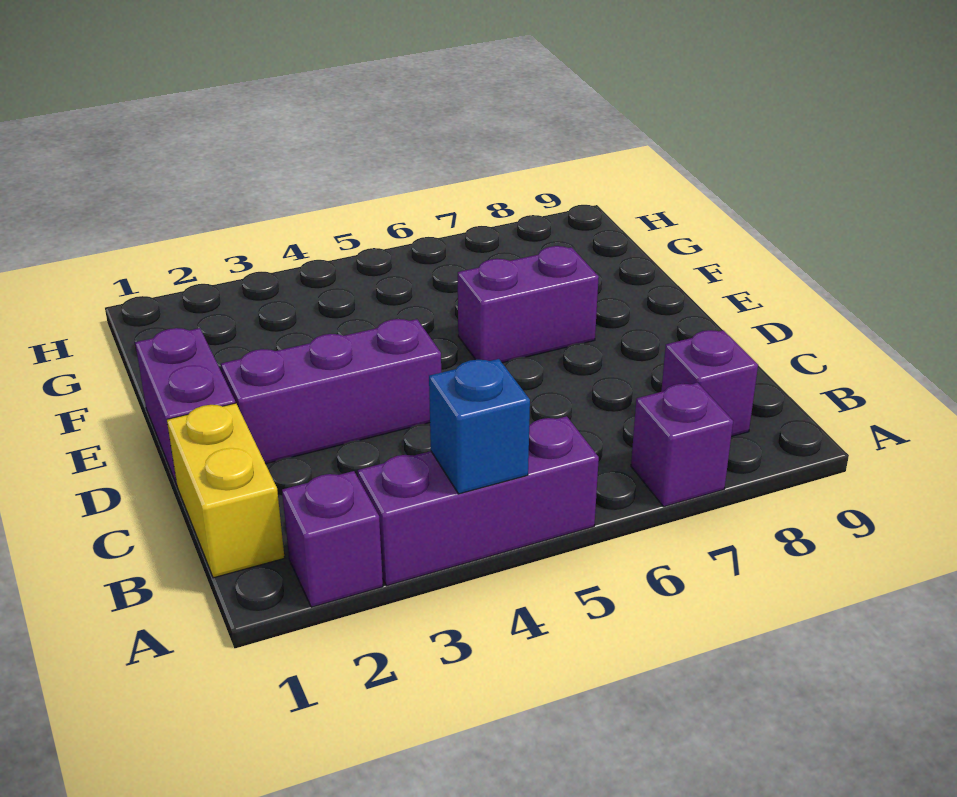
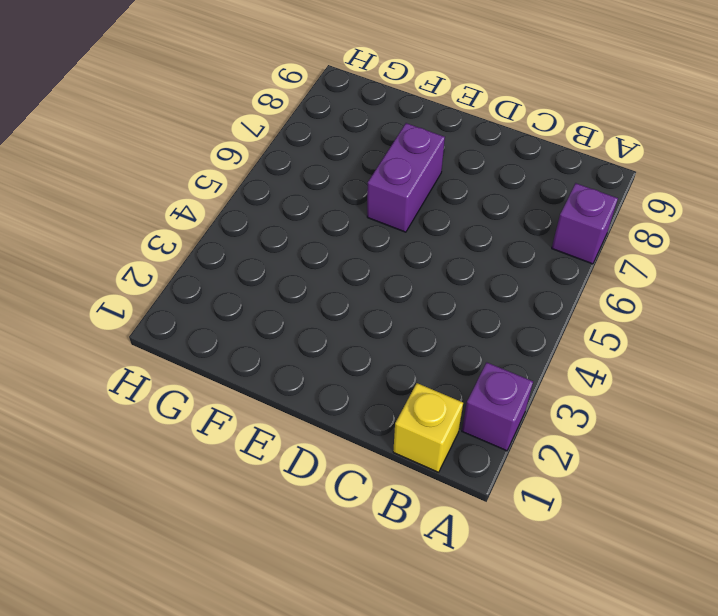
yellow brick B1 level 1 -> yellow brick B1:C1 level 1
none -> purple brick A3:A5 level 1
none -> purple brick B8 level 1

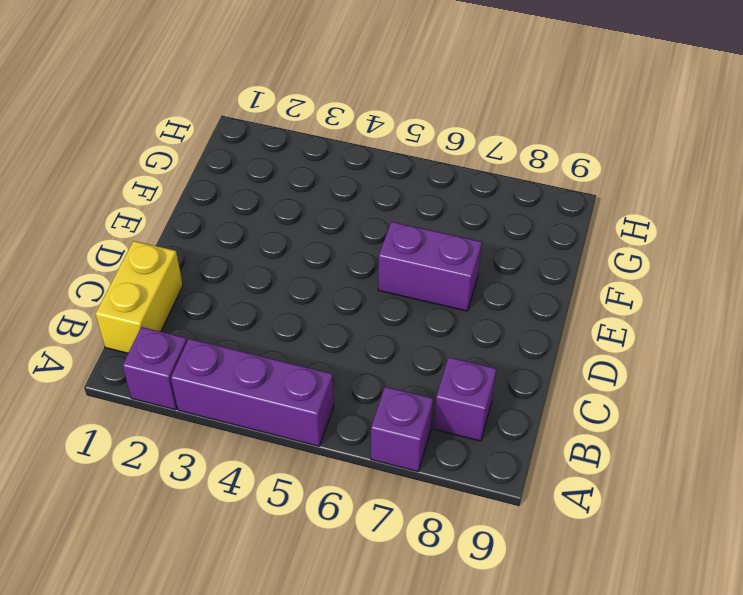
none -> purple brick D1:E1 level 1
none -> purple brick D2:D4 level 1

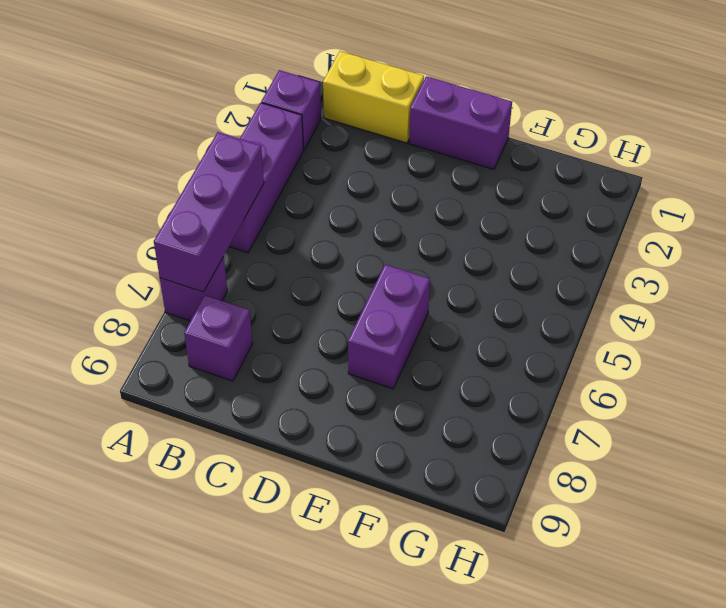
purple brick A5:A7 level 2 -> purple brick D2:D4 level 1
none -> blue brick A4 level 2

